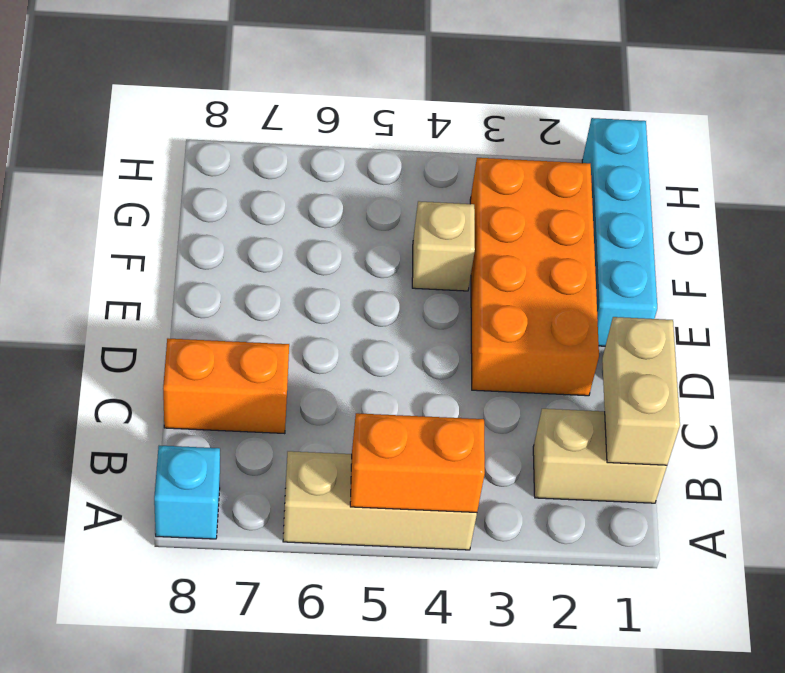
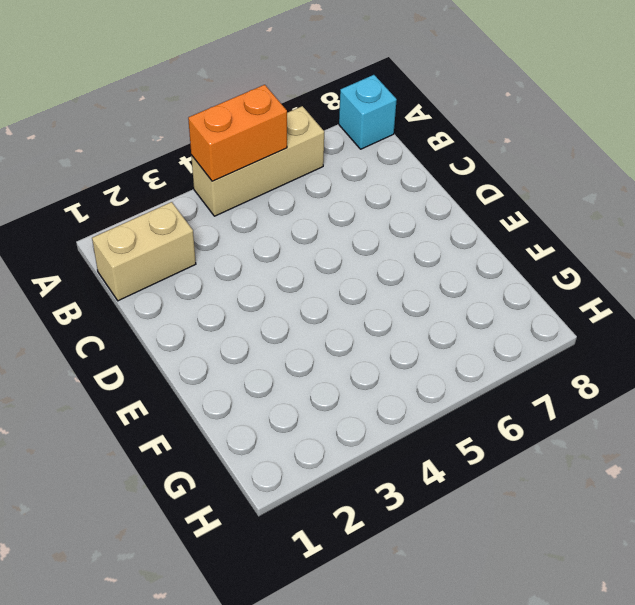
none -> orange brick C7:C8 level 1
none -> orange brick D2:G3 level 1

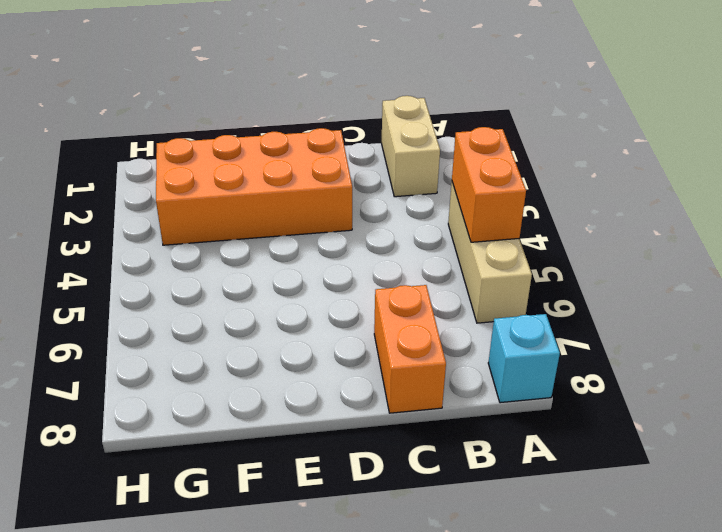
none -> cyan brick E1:H1 level 1
none -> tan brick F4 level 1

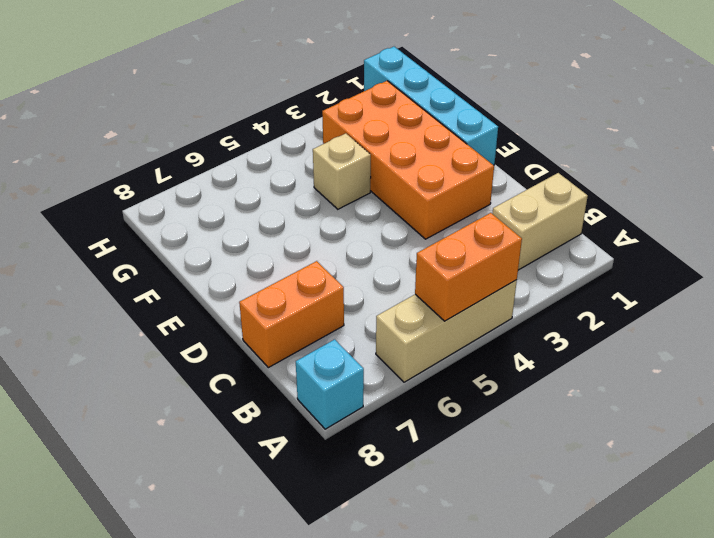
none -> tan brick B1:C1 level 2

